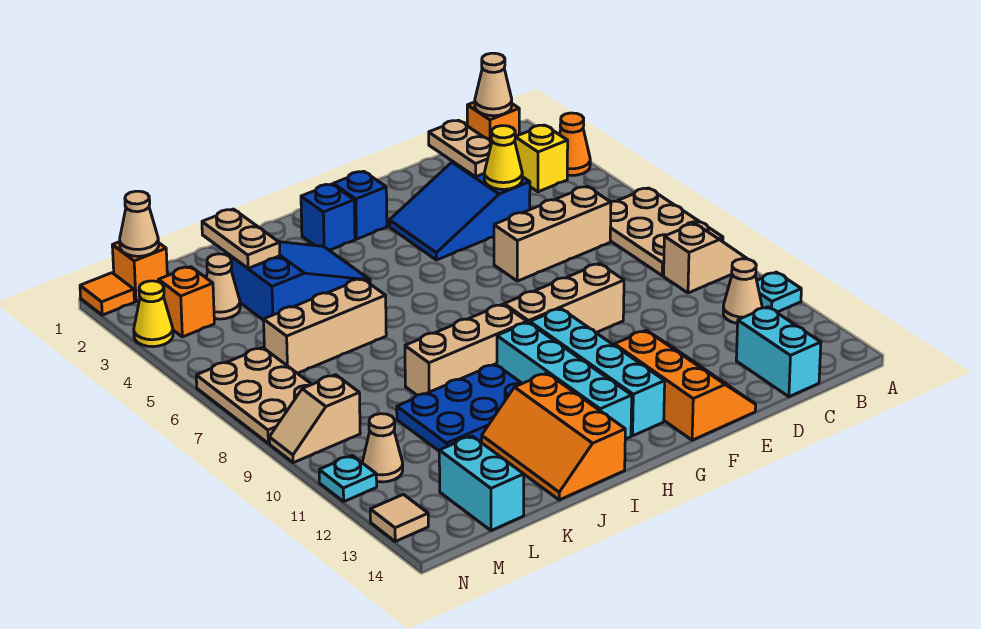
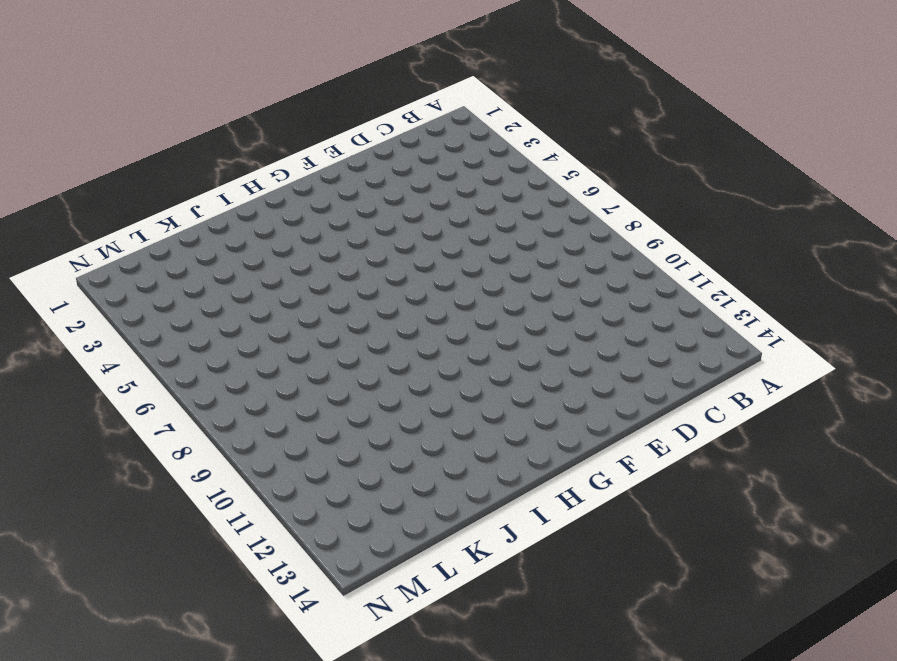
none -> orange cone A3 level 1
none -> tan plate A6:B8 level 1
none -> tan slope A9:B9 level 1 top B
none -> cyan plate A11 level 1

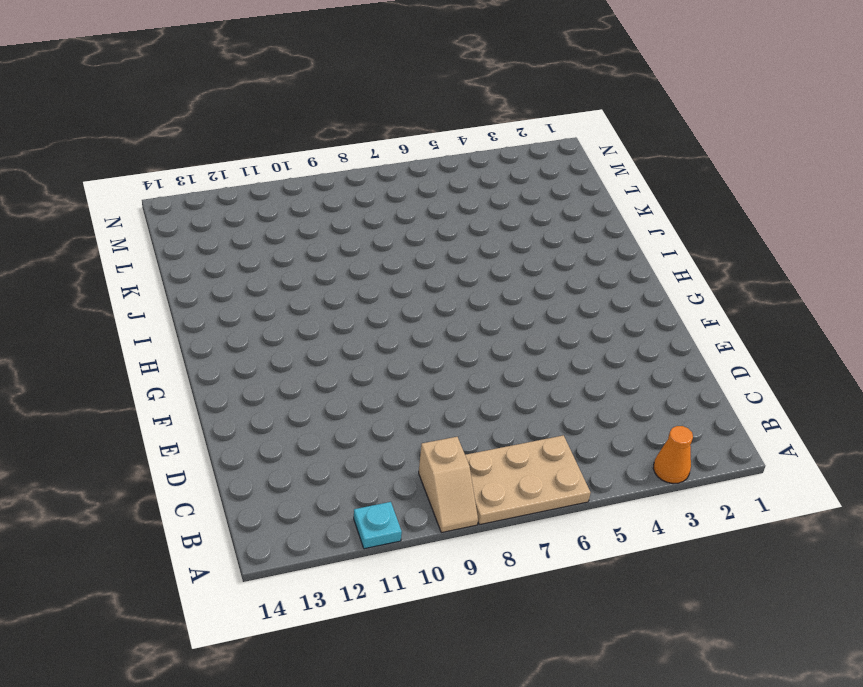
none -> orange brick B1 level 1
none -> yellow brick B3 level 1
none -> tan cone B11 level 1
none -> tan brick C6:E6 level 1

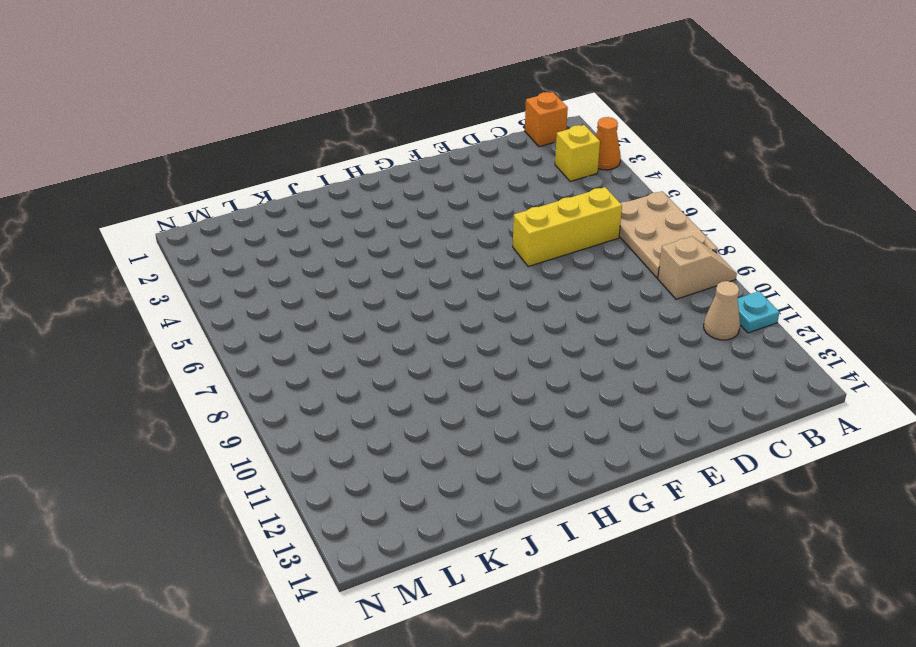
yellow brick C6:E6 level 1 -> tan brick C6:E6 level 1
none -> cyan brick C13:C14 level 1
none -> blue slope D3:F4 level 1 top D
none -> tan brick E9:G9 level 1
none -> orange slope E12:F14 level 1 top F

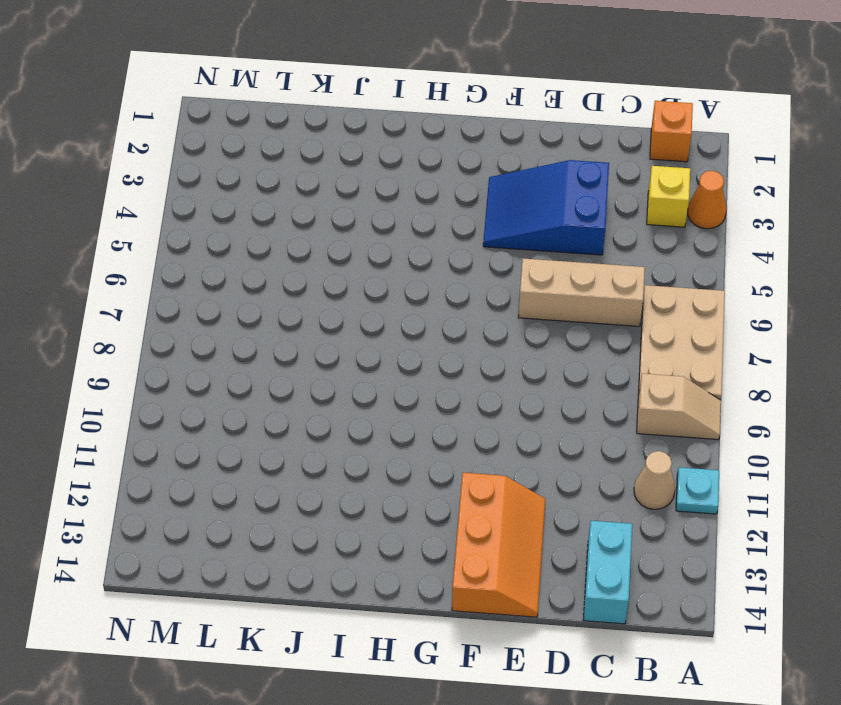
none -> tan brick E9:G9 level 1
none -> blue brick G2 level 1
none -> cyan brick G10:G13 level 1
none -> blue brick H2 level 1

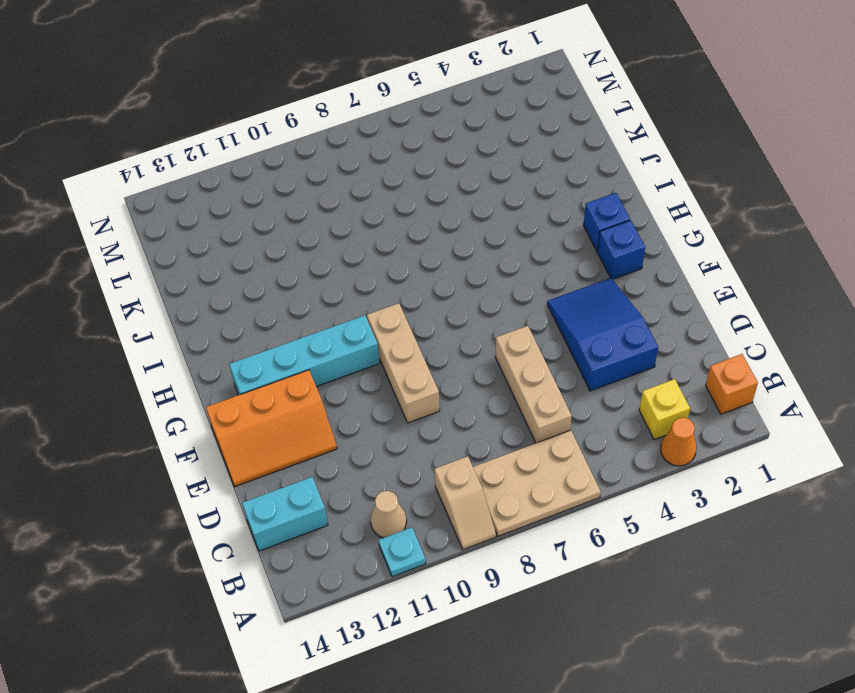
none -> tan brick H9:J9 level 1
none -> cyan brick H10:H13 level 1
none -> blue slope I3:K4 level 1 top K
none -> blue plate I10:K11 level 1

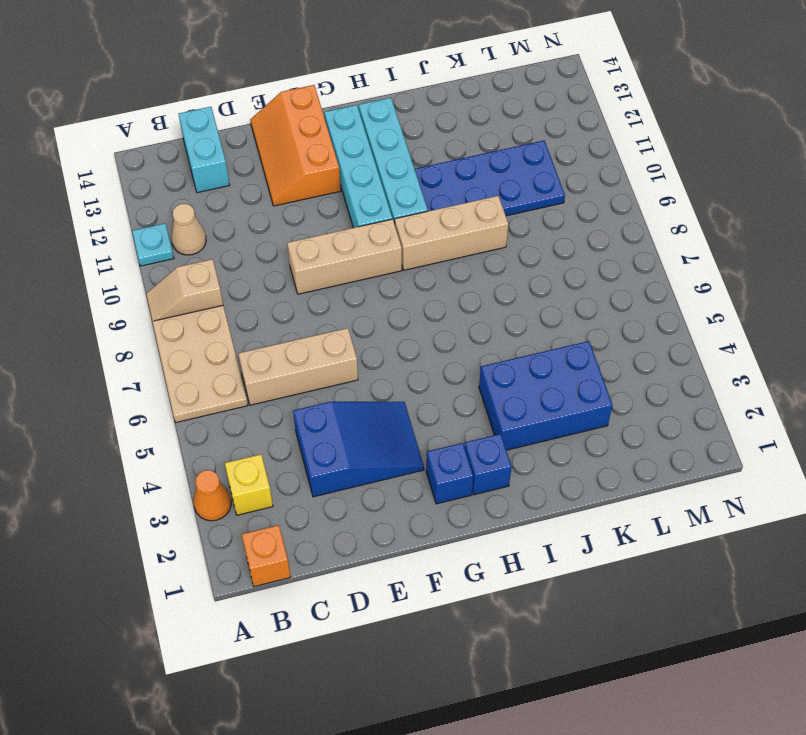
blue brick I3:K4 level 1 -> blue slope I3:K4 level 1 top K
blue plate I10:L11 level 1 -> blue plate I10:K11 level 1
none -> orange slope I12:J14 level 1 top I
none -> tan brick J6:L6 level 1
none -> tan cone L3 level 1
none -> cyan brick L13:L14 level 1

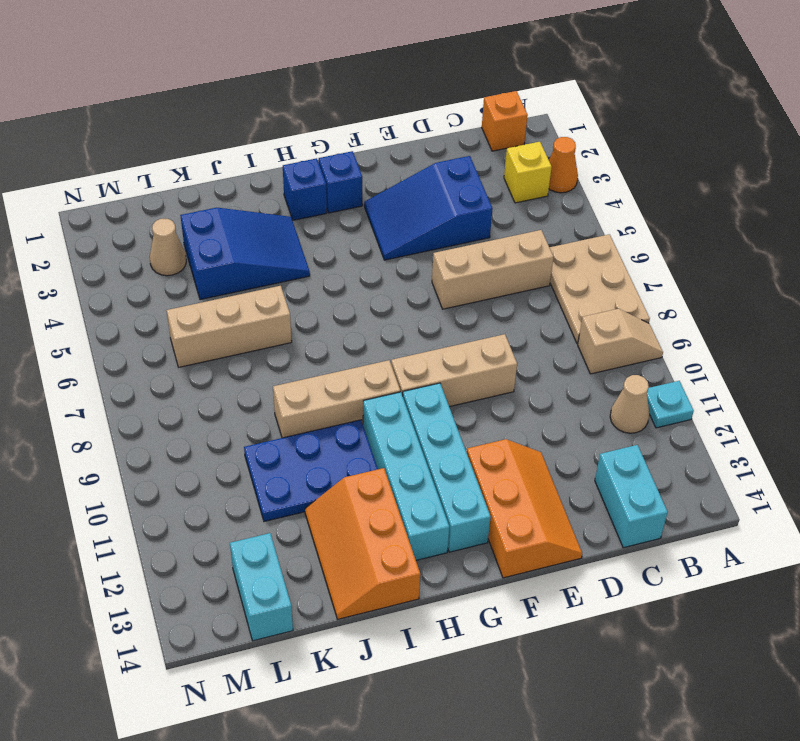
none -> orange brick M1 level 1
none -> orange brick M3 level 1
none -> tan plate M6:N8 level 1
none -> tan slope M9:N9 level 1 top M

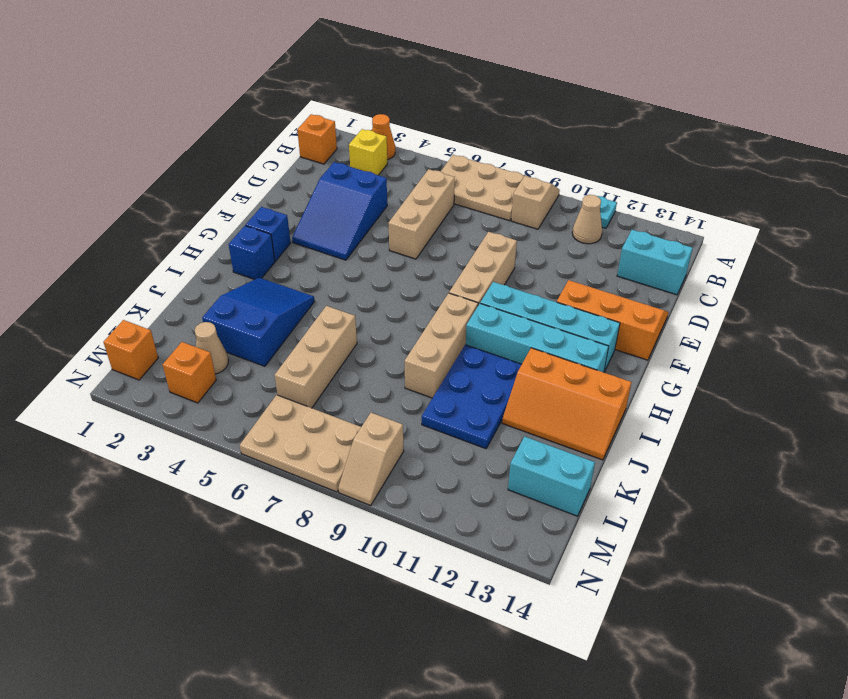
none -> tan cone M11 level 1
none -> orange tile N1 level 1
none -> yellow cone N3 level 1
none -> cyan plate N11 level 1

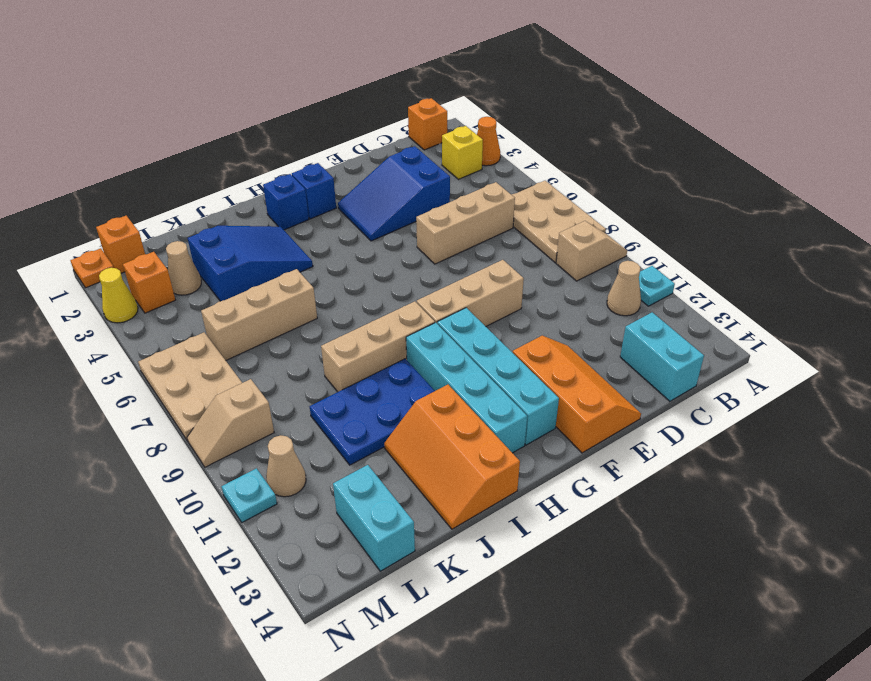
orange plate N1 level 1 -> orange tile N1 level 1
none -> tan tile N13 level 1
none -> tan cone B1 level 2
none -> tan plate D2:D3 level 2
none -> yellow cone D4 level 2

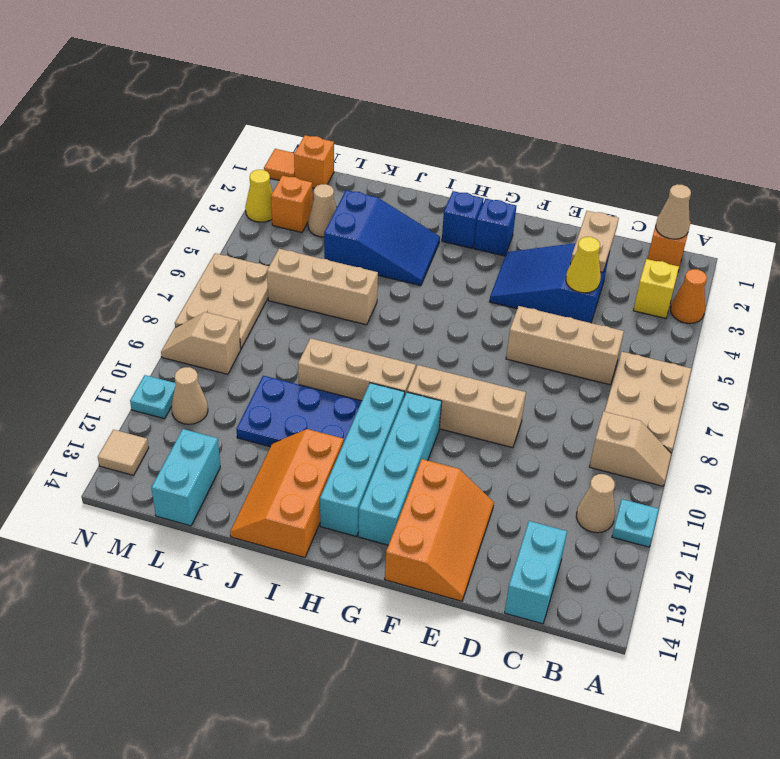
none -> tan plate K2:K3 level 2
none -> tan cone M1 level 2

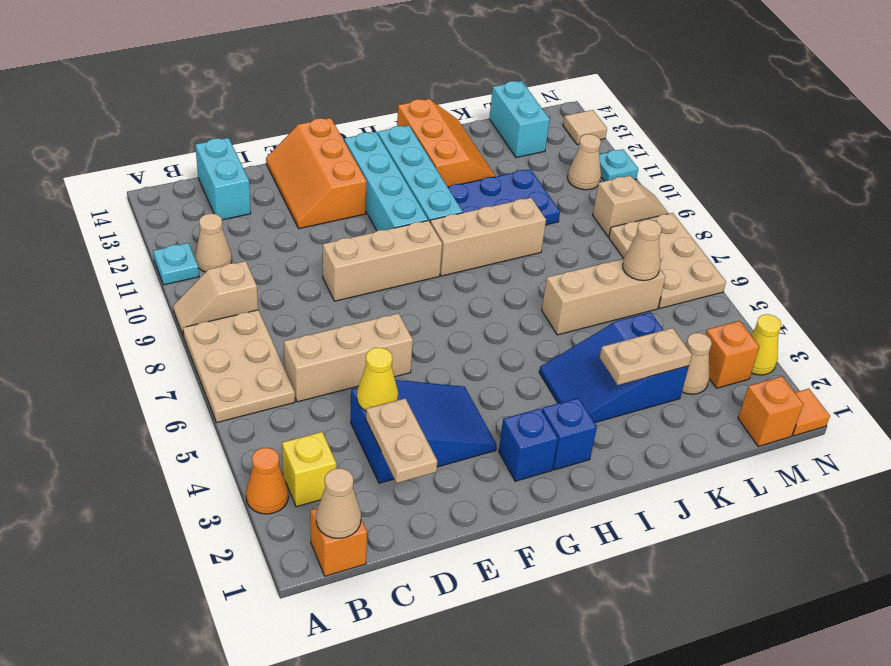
tan plate J3:K3 level 2 -> tan plate K2:K3 level 2
tan cone L6 level 2 -> tan cone M1 level 2

